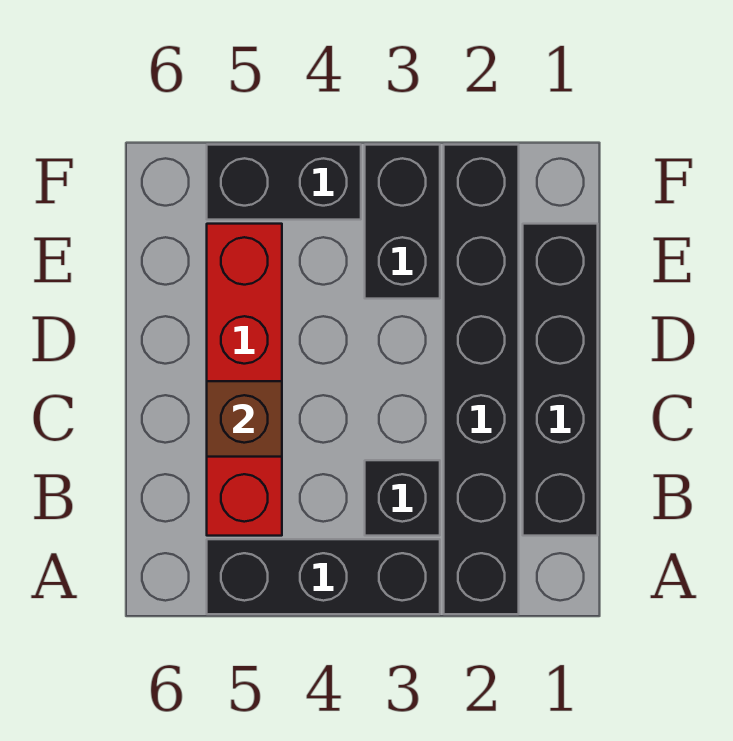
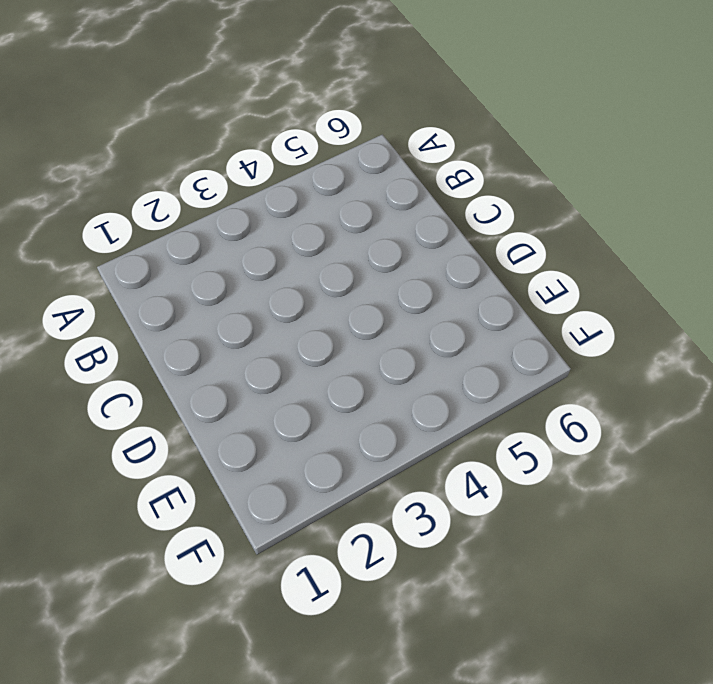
none -> black brick A2:F2 level 1
none -> black brick A3:A5 level 1

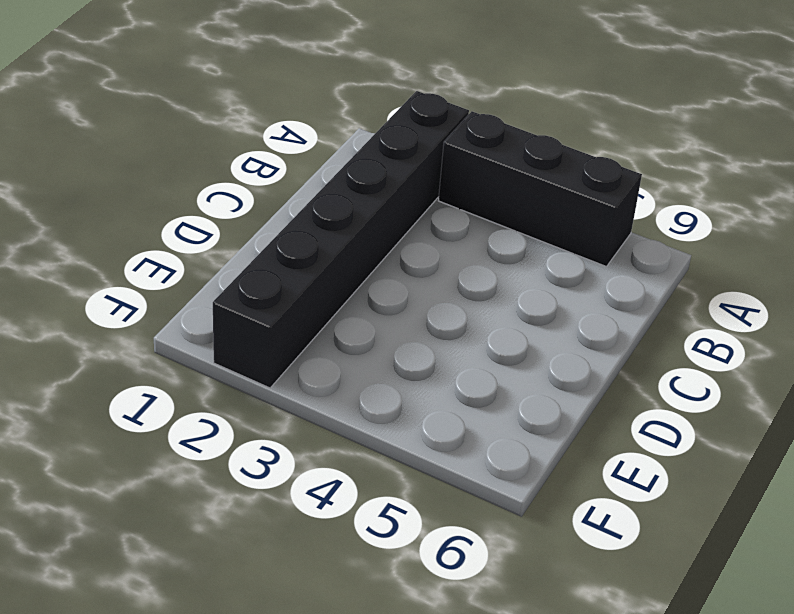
none -> black brick B1:E1 level 1
none -> black brick B3 level 1

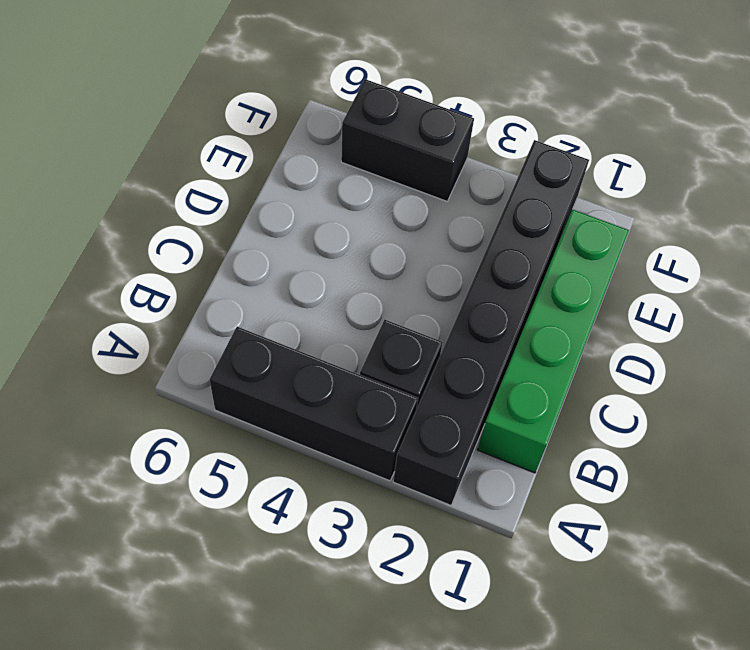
green brick B1:E1 level 1 -> black brick B1:E1 level 1
none -> red brick B5:E5 level 1
none -> black brick E3:F3 level 1

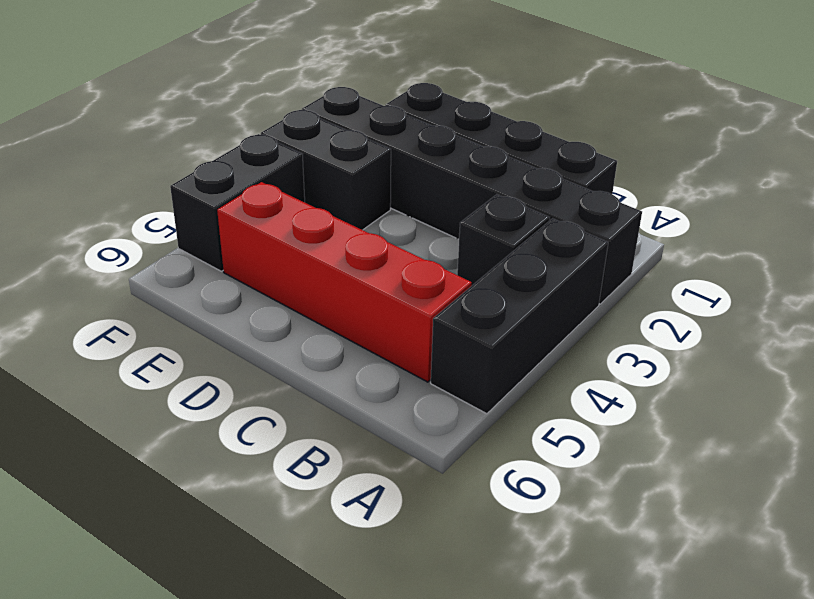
none -> brown brick C5 level 2

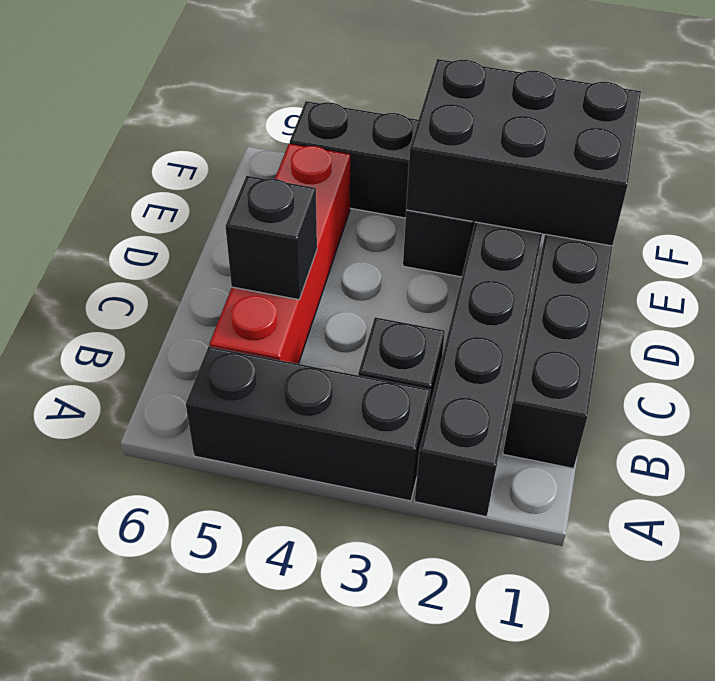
black brick C5 level 2 -> brown brick C5 level 2
black brick E1:F3 level 2 -> none

